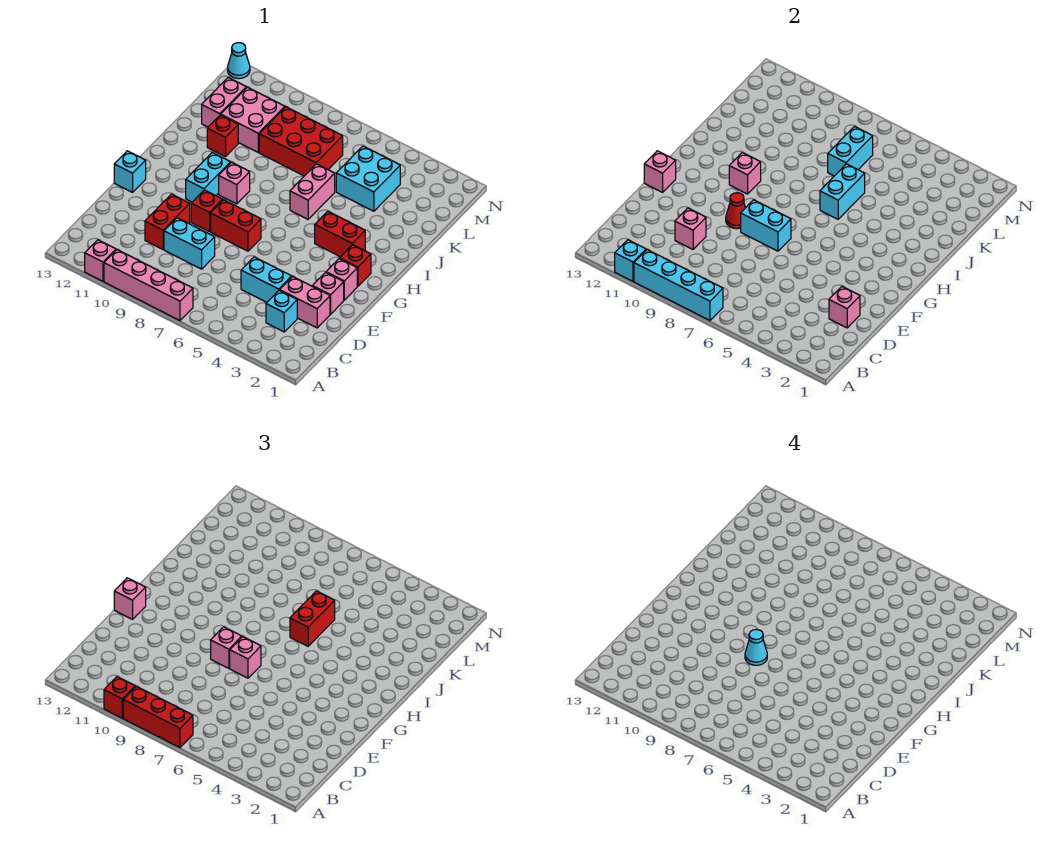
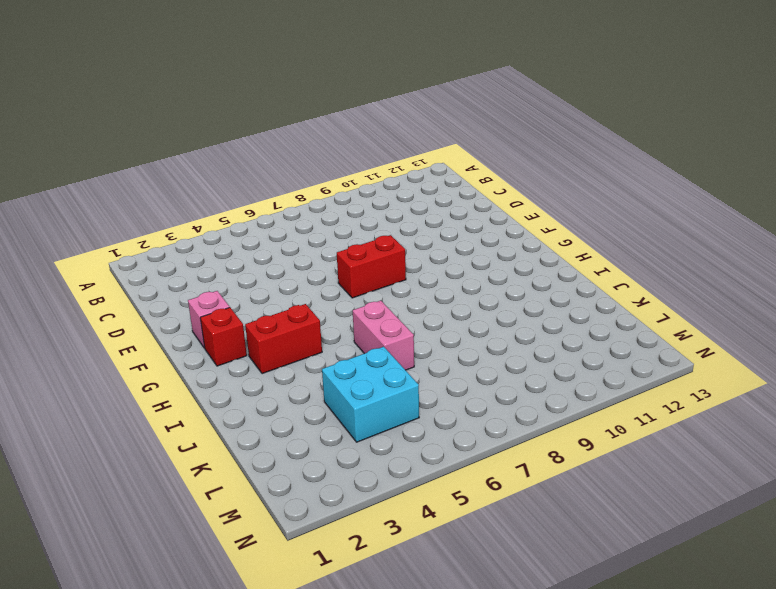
none -> pink brick A7:A10 level 1
none -> pink brick A11 level 1
none -> cyan brick C3 level 1
none -> pink brick D2:D3 level 1

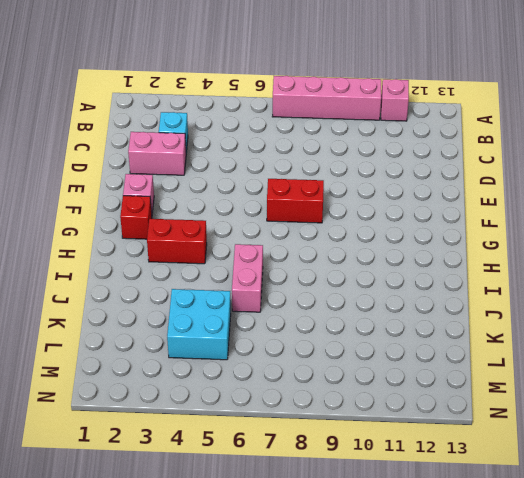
none -> cyan brick D4:D5 level 1
none -> cyan brick D8:D9 level 1
none -> red brick D10:E10 level 1
none -> pink brick E2 level 1

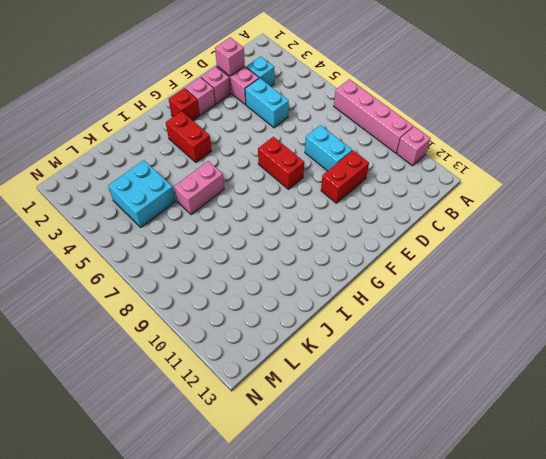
none -> red brick F9 level 1
none -> cyan brick F13 level 1
none -> cyan brick G10:H10 level 1
none -> pink brick H9 level 1

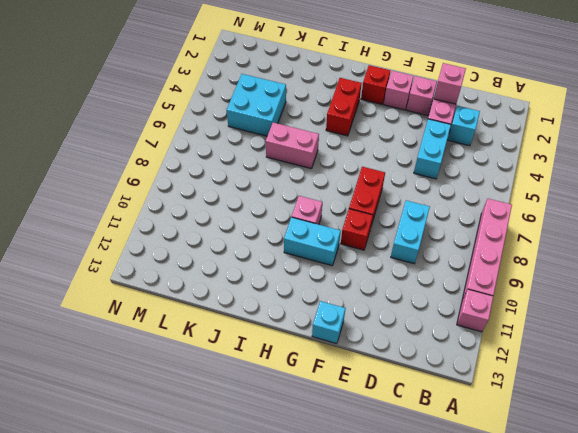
none -> red brick D10:E10 level 1
none -> red brick J11 level 1
none -> red brick K7:L9 level 1
none -> pink brick K10:L11 level 1

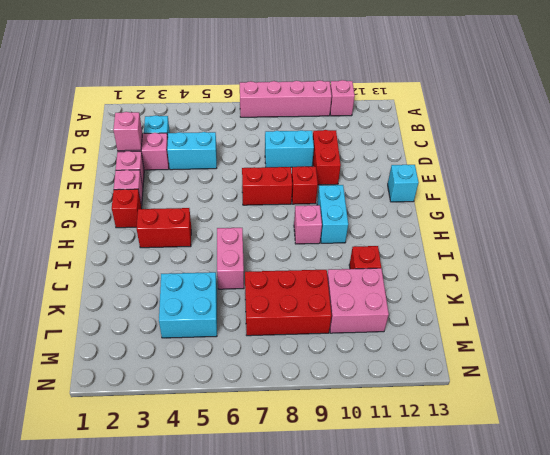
none -> pink brick K12:L12 level 1
none -> cyan cone N13 level 1
none -> cyan brick A7:A10 level 2
none -> cyan brick A11 level 2

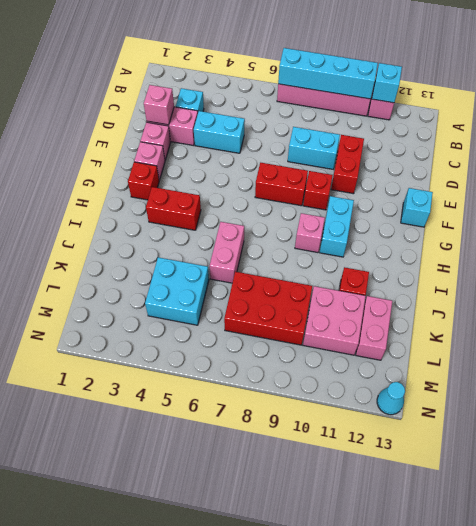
none -> pink brick D10 level 2
none -> cyan brick F7:F8 level 2
none -> red cone F9 level 2
none -> pink brick F13 level 2

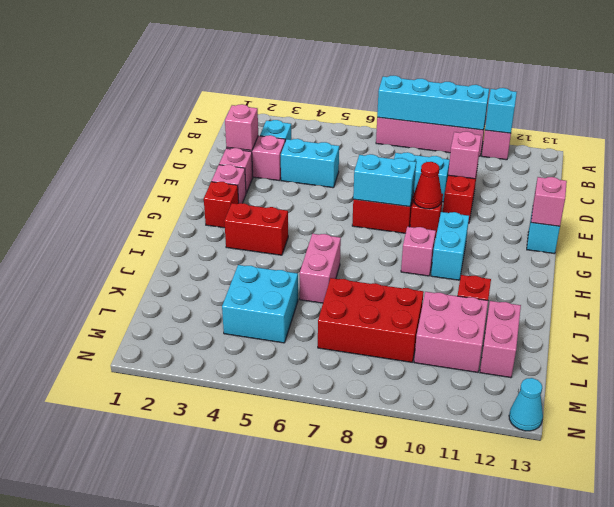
none -> pink brick H10 level 2
none -> cyan brick I6:J6 level 2
none -> cyan brick K7:L7 level 2
none -> red brick A7:A9 level 3

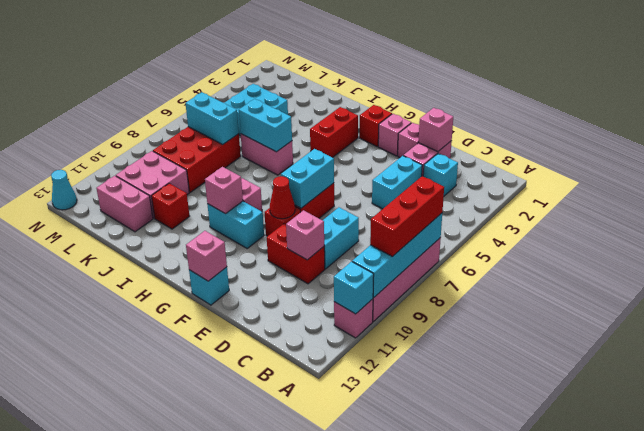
none -> red brick A10 level 3
none -> pink brick F7 level 3
none -> pink brick F8 level 3
none -> pink brick F13 level 3

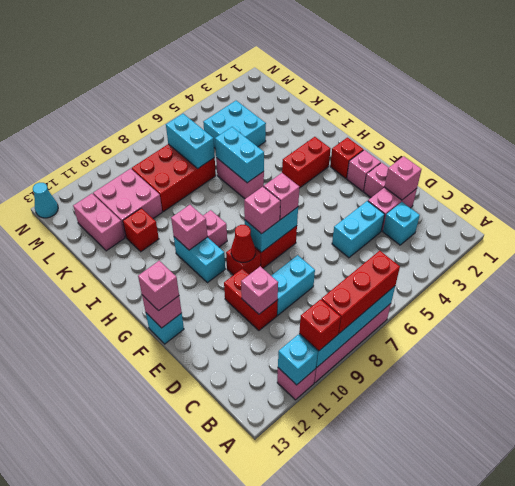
none -> red brick I6:J6 level 3
none -> cyan cone F8 level 4

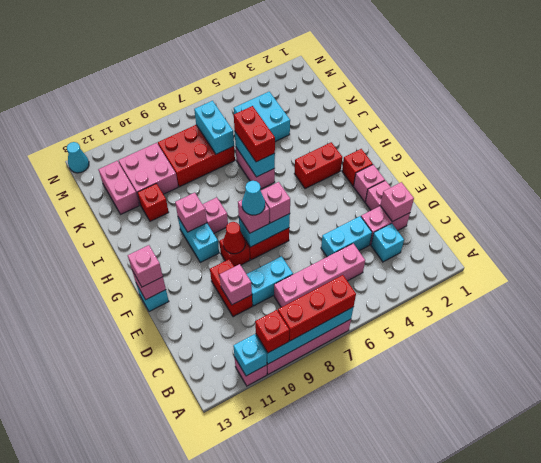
pink brick C5:C8 level 1 -> none

